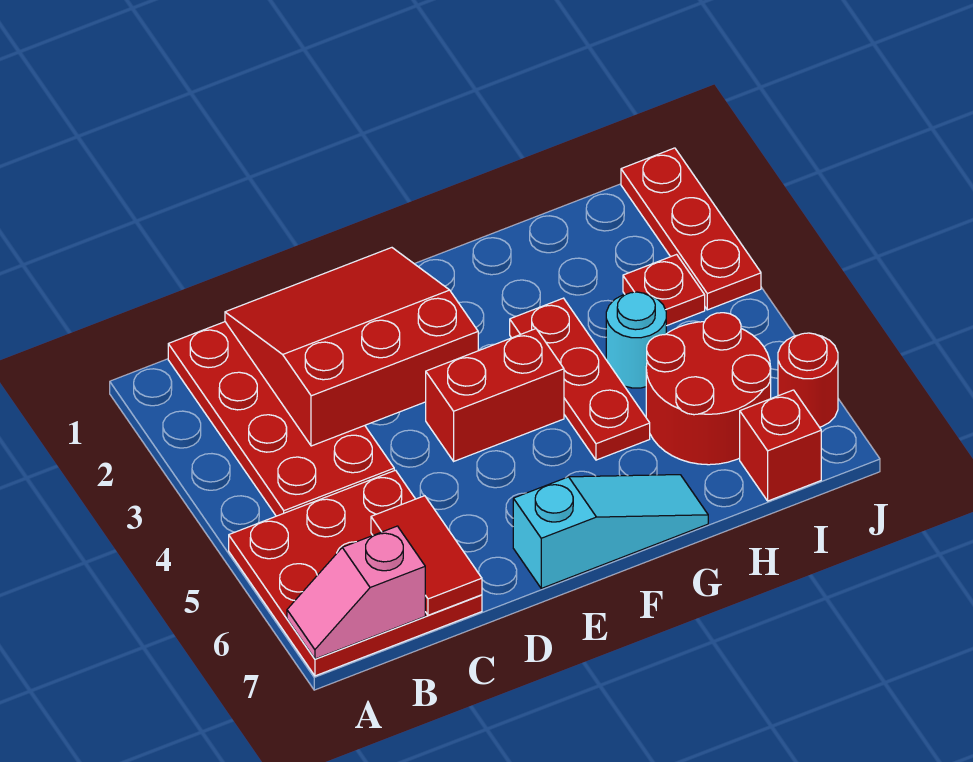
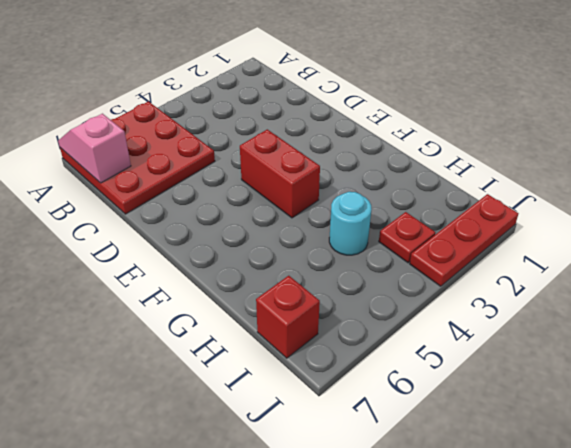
none -> red plate B1:C4 level 1
none -> cyan slope E7:G7 level 1 top E
none -> red plate G3:G5 level 1

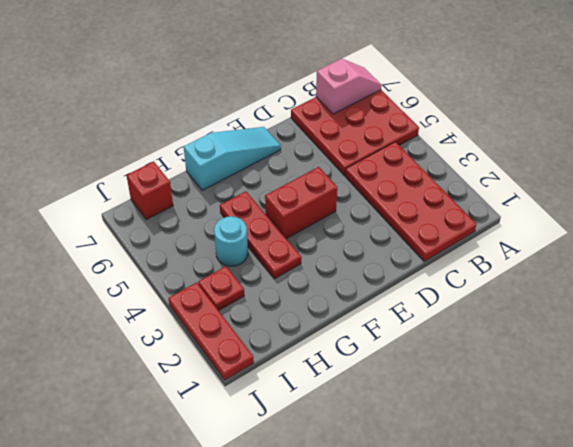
cyan slope E7:G7 level 1 top G -> cyan slope E7:G7 level 1 top E
none -> red round brick H5:I6 level 1
none -> red round brick J6 level 1
none -> red slope C1:E3 level 2 top 3

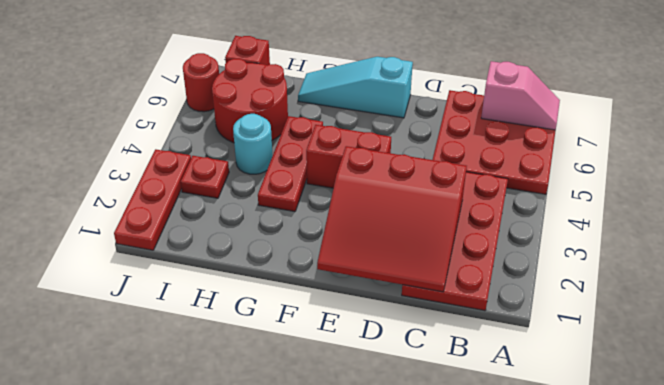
none -> red tile C6:C7 level 2

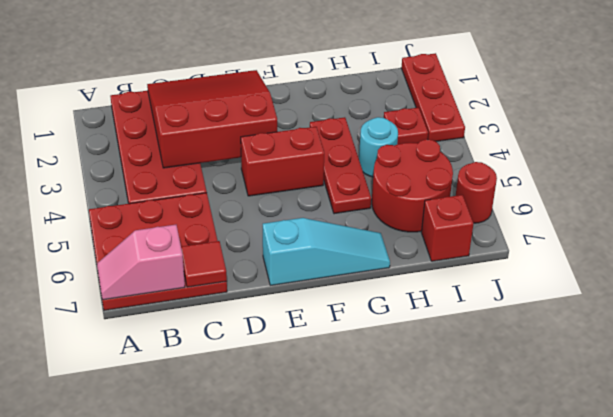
red tile C7 level 2 -> red tile C6:C7 level 2

